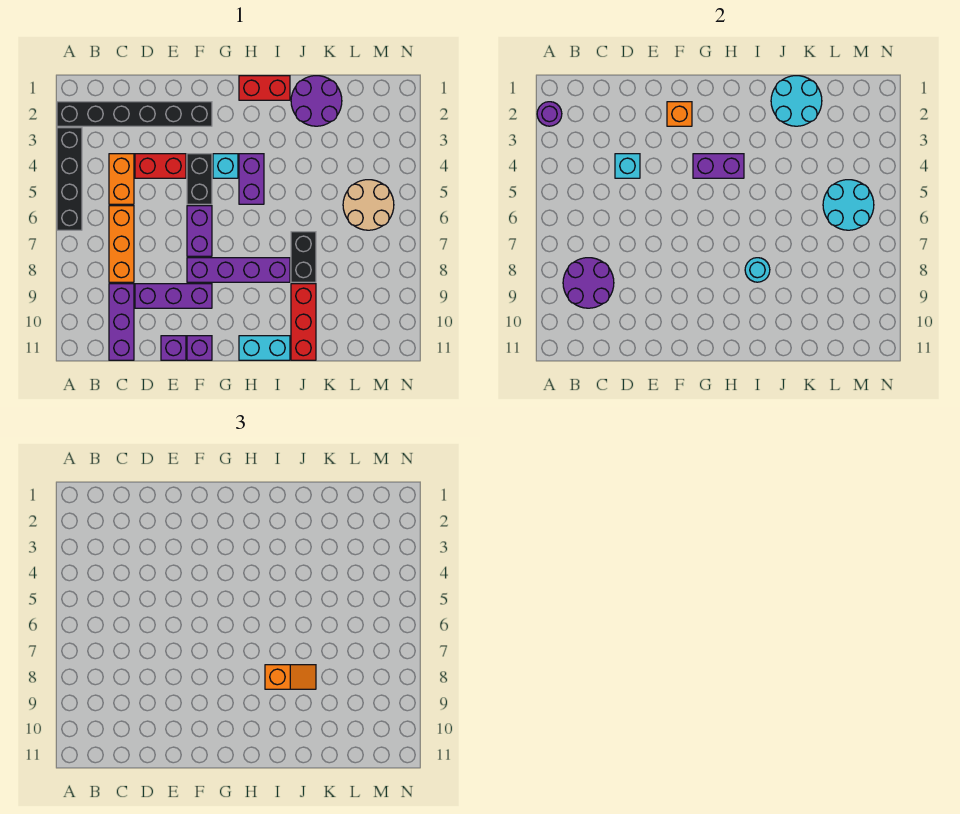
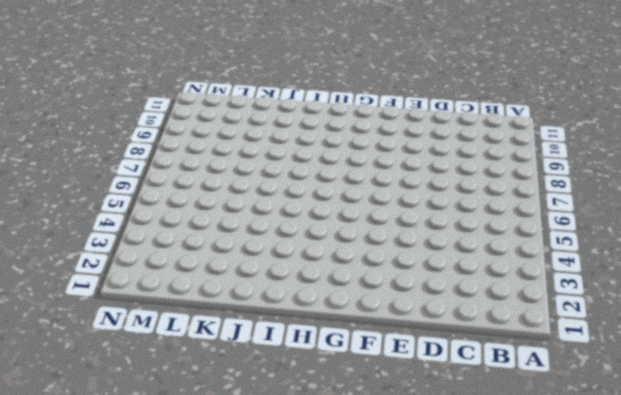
none -> black brick A2:F2 level 1
none -> black brick A3:A6 level 1
none -> orange brick C4:C5 level 1

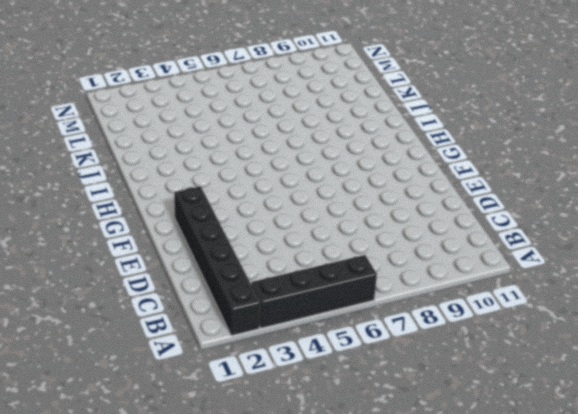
none -> orange brick C4:C5 level 1
none -> orange brick C6:C8 level 1
none -> purple brick C9:C11 level 1

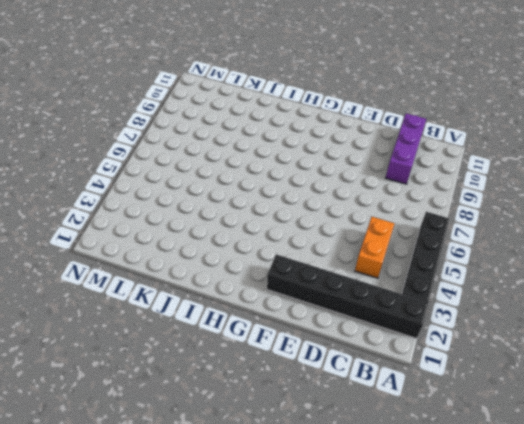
none -> orange brick C6:C8 level 1
none -> red brick D4:E4 level 1
none -> purple brick D9:F9 level 1

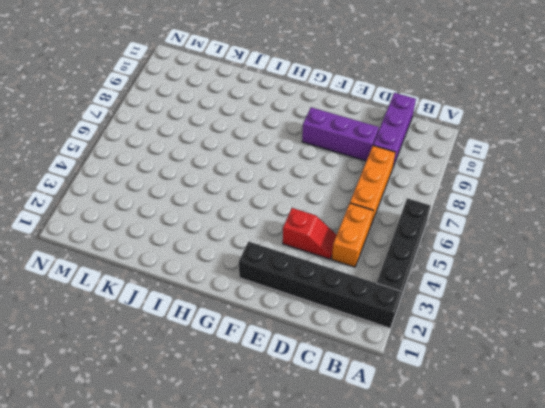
red slope D4:E4 level 1 top E -> red brick D4:E4 level 1
none -> purple brick E11 level 1
none -> black brick F4:F5 level 1
none -> purple brick F6:F7 level 1

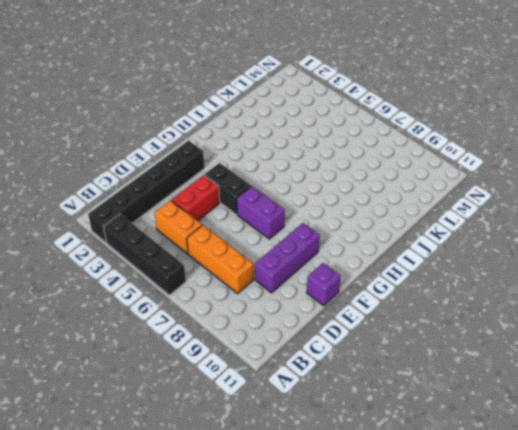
none -> purple brick C9:C11 level 1
none -> purple brick F8:I8 level 1
none -> purple brick F11 level 1

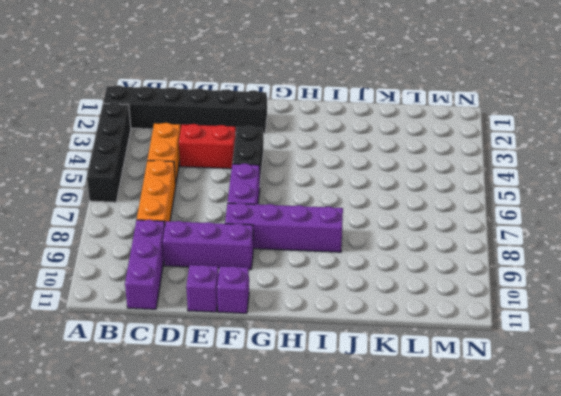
none -> cyan brick G4 level 1
none -> red brick H1:I1 level 1
none -> purple brick H4:H5 level 1

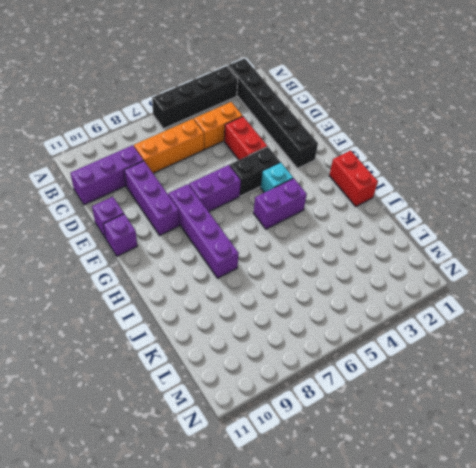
none -> cyan brick H11:I11 level 1
none -> purple round brick J1:K2 level 1
none -> black brick J7:J8 level 1

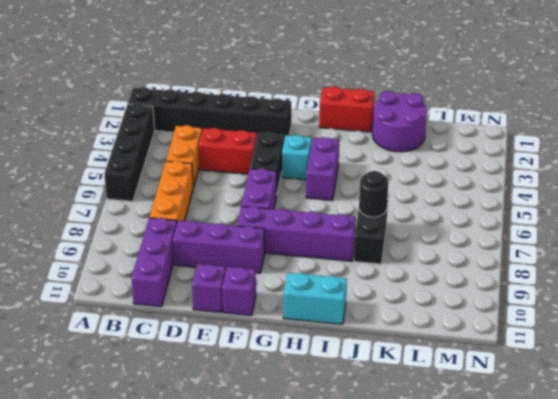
black round brick J7 level 2 -> none
none -> red brick J9:J11 level 1
none -> tan round brick L5:M6 level 1
none -> purple round brick A2 level 2

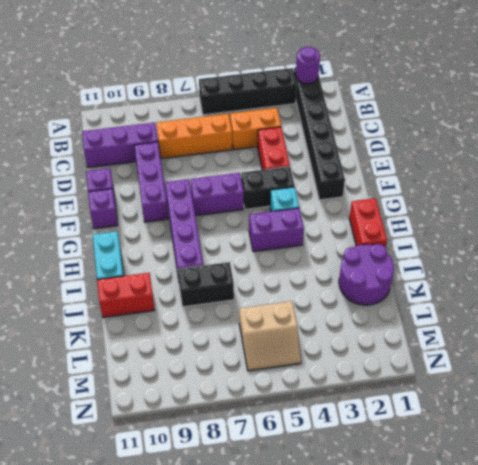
red brick J10:J11 level 1 -> red brick J9:J11 level 1
tan slope L5:M6 level 1 top L -> tan round brick L5:M6 level 1
none -> purple round brick B8:C9 level 2
none -> cyan brick D4 level 2
none -> orange brick F2 level 2

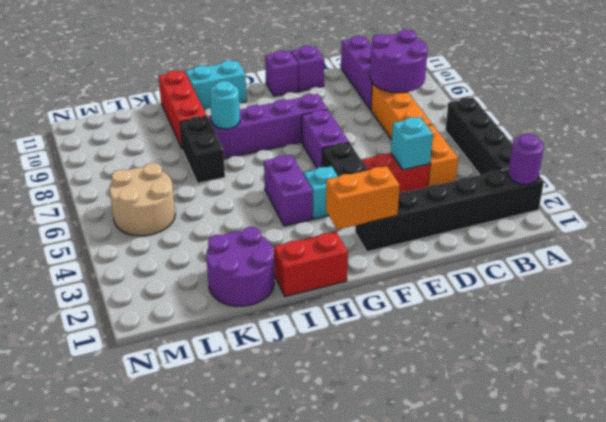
orange brick F2:G2 level 2 -> orange brick F2 level 2
none -> purple brick D9:F9 level 1
none -> purple brick G4:H4 level 2
none -> cyan round brick J1:K2 level 2

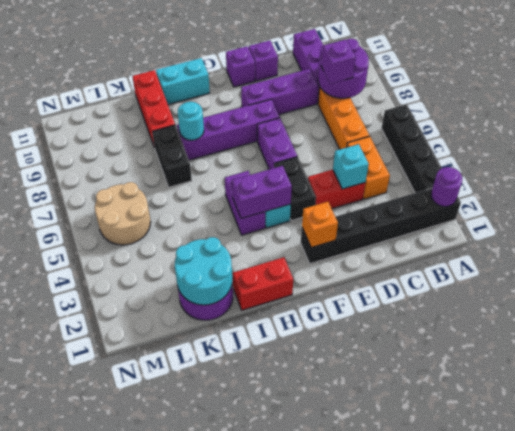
purple brick C8 level 3 -> none
none -> cyan round brick L5:M6 level 2
none -> orange slope I8:J8 level 3 top I

